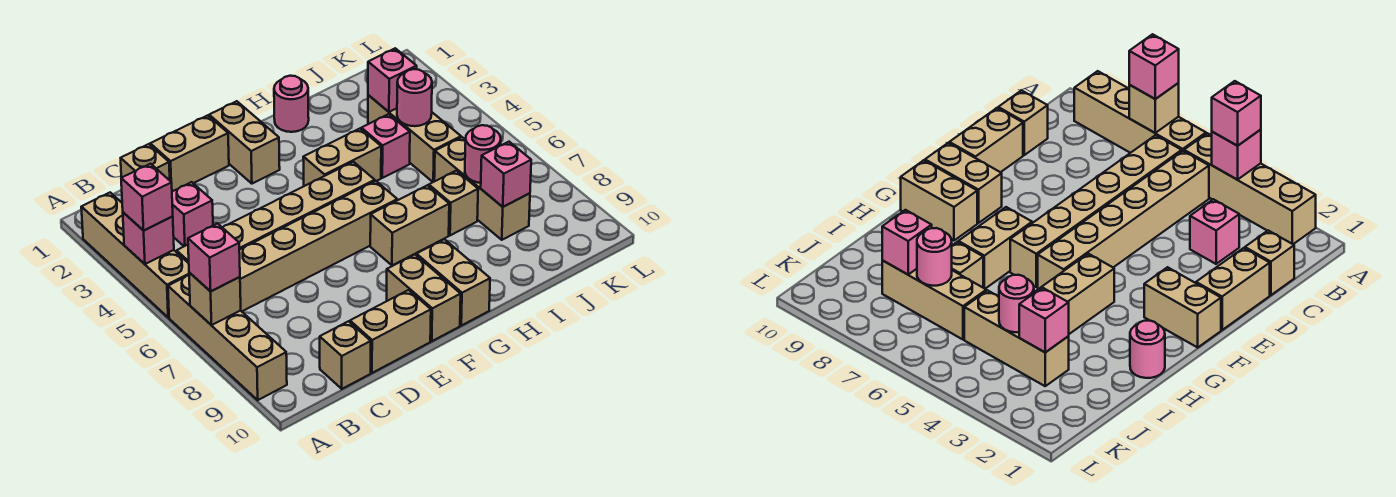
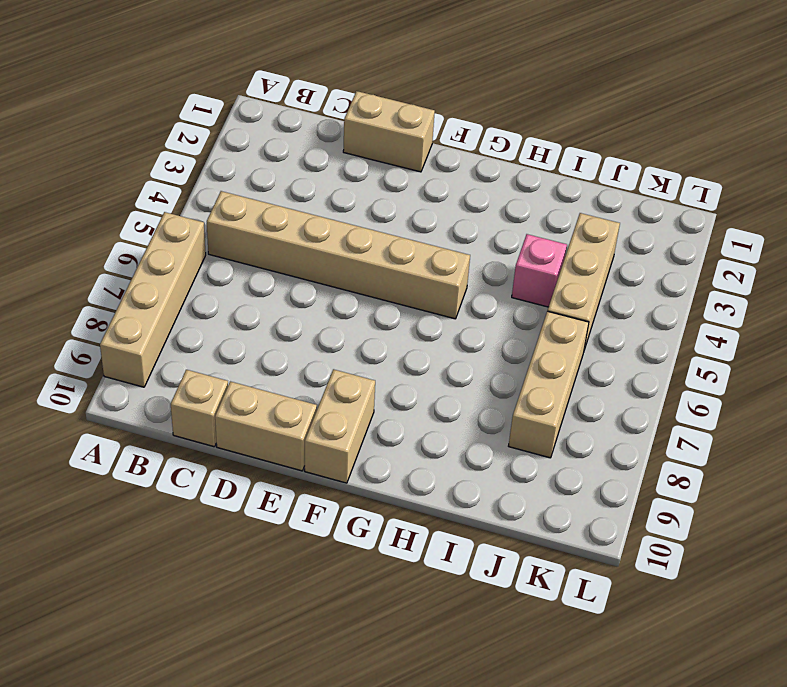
none -> tan brick A2:A5 level 1
none -> tan brick B6:G6 level 1
none -> tan brick C1 level 1

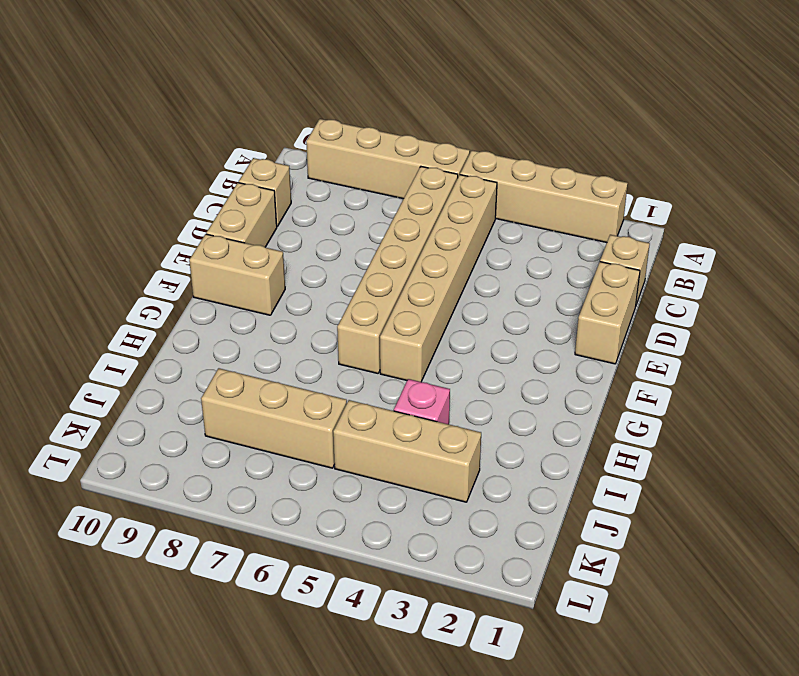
none -> pink brick C3 level 1
none -> tan brick F1:F2 level 1
none -> tan brick G4:H4 level 1

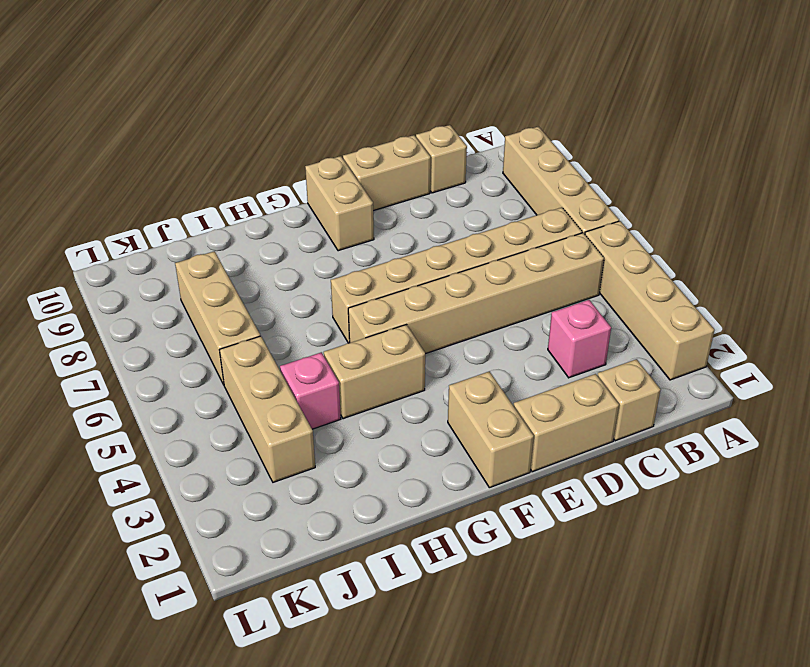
none -> tan brick G7:H7 level 1
none -> tan brick G9:G10 level 1
none -> pink round brick H1 level 1

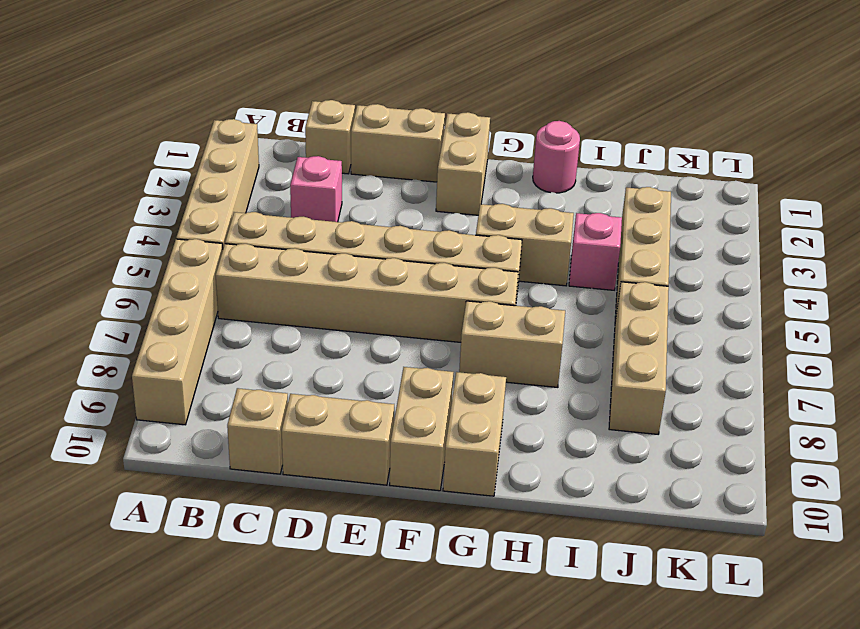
none -> tan brick I7 level 1
none -> pink brick A4 level 2
none -> tan brick A7 level 2

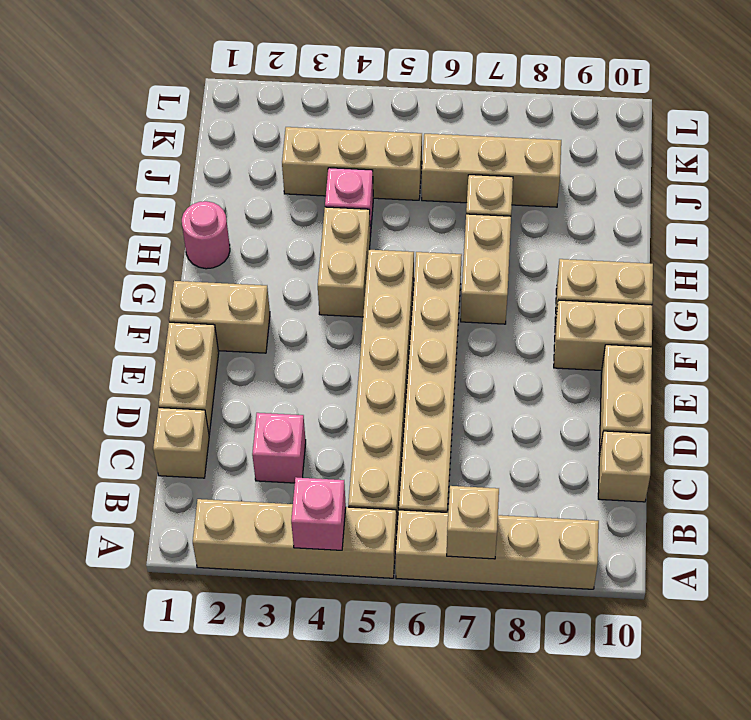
none -> pink brick J3 level 2
none -> pink round brick J4 level 2
none -> pink round brick J7 level 2

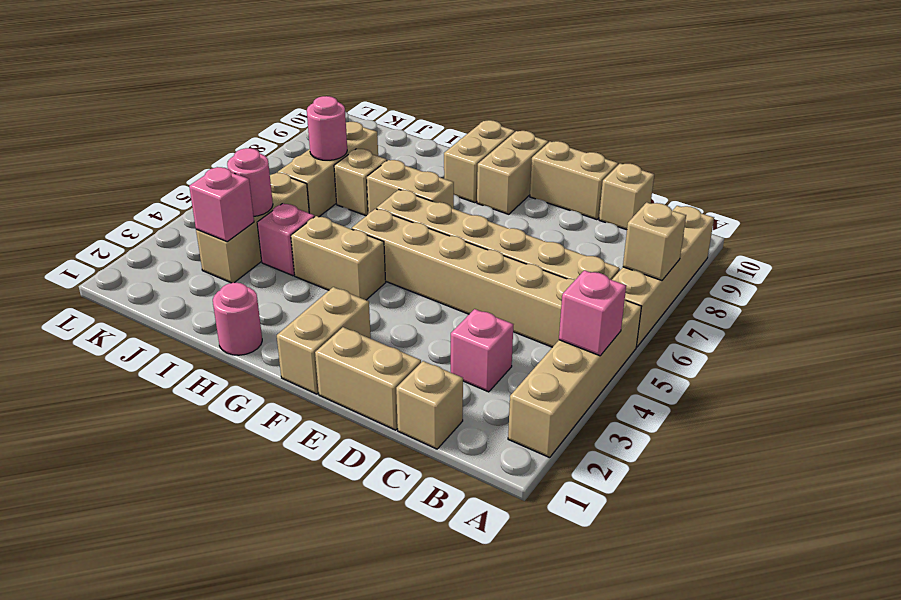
none -> pink brick J8 level 2
none -> pink brick A4 level 3
none -> pink brick A7 level 3

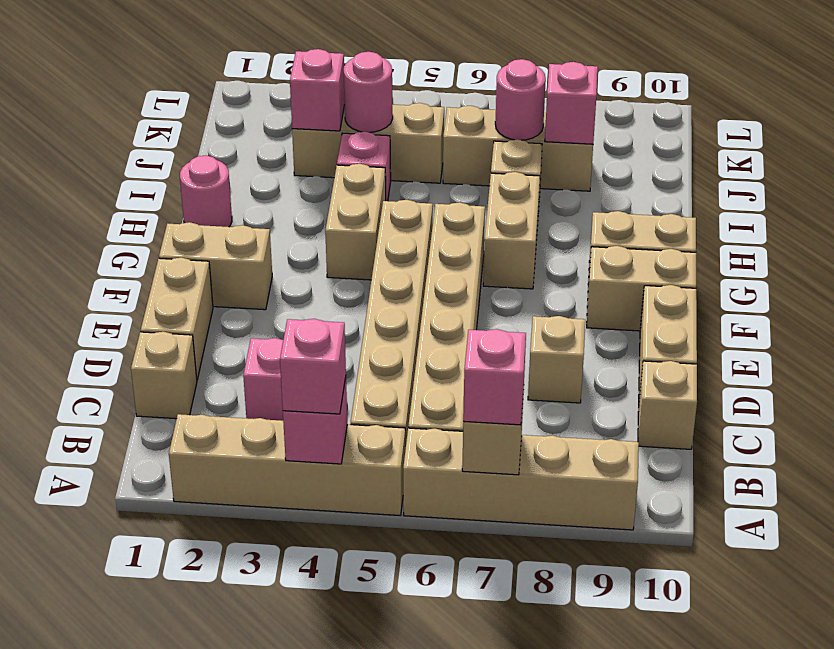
tan brick D8 level 1 -> none

